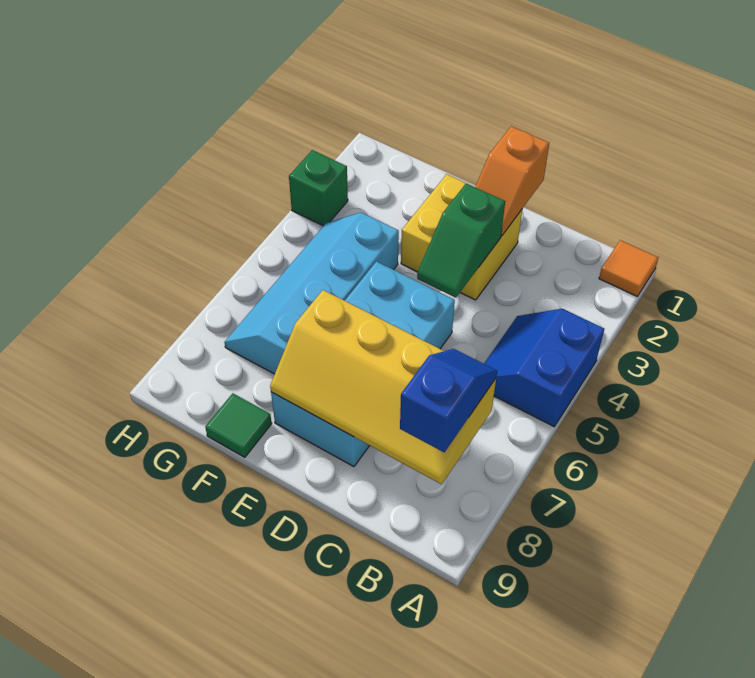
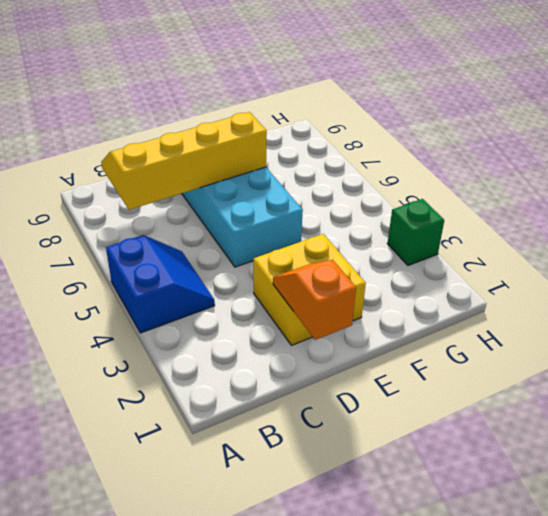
none -> orange tile A1 level 1
none -> cyan slope F4:G7 level 1 top F

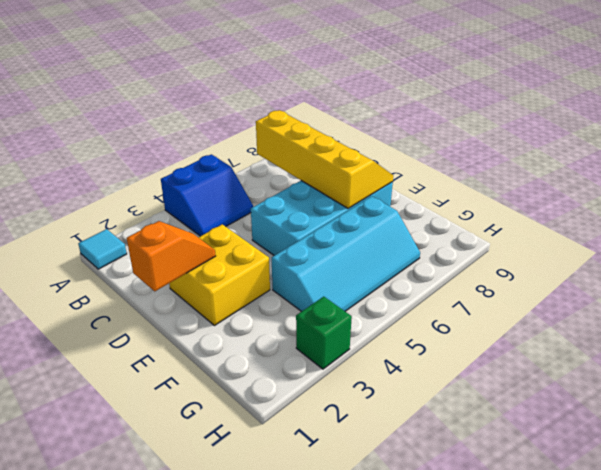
cyan tile A1 level 1 -> orange tile A1 level 1
none -> green tile F9 level 1
none -> green slope D3:D4 level 2 top 3

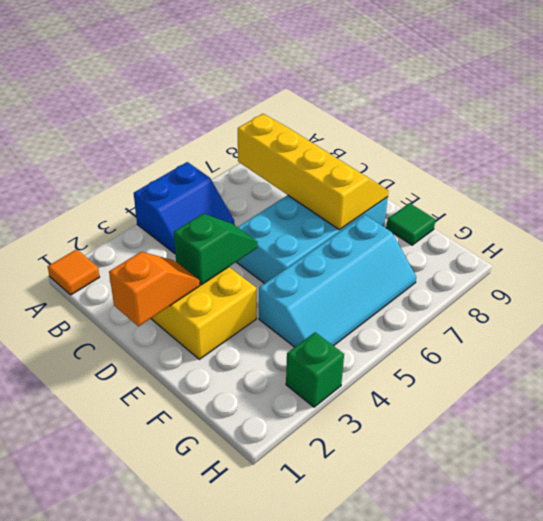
none -> blue slope B7:B8 level 3 top 8

